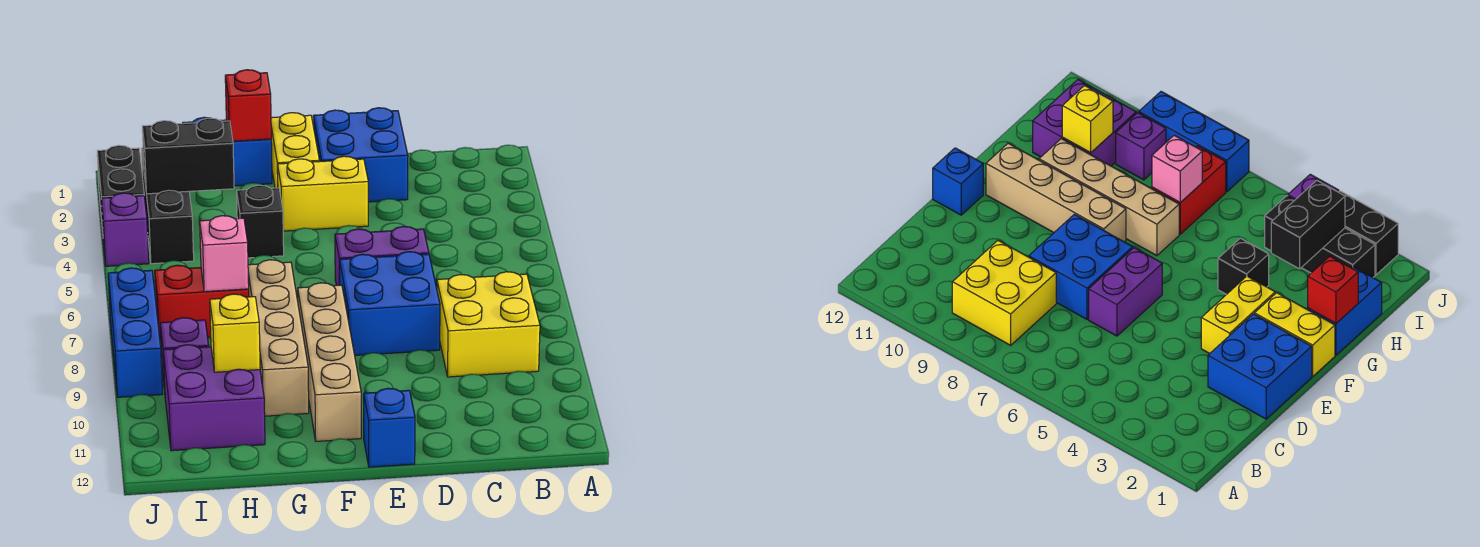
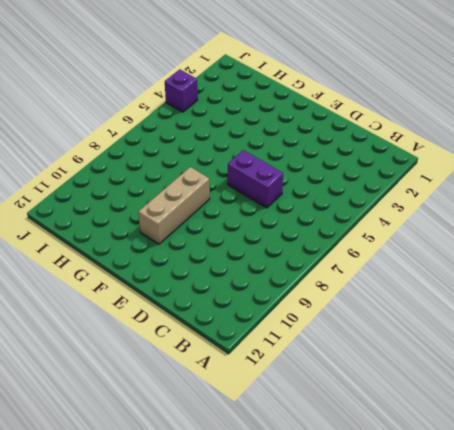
tan brick F8:F10 level 1 -> tan brick F8:F11 level 1
none -> yellow brick B8:C9 level 1
none -> blue brick D1:E2 level 1
none -> blue brick D7:E8 level 1

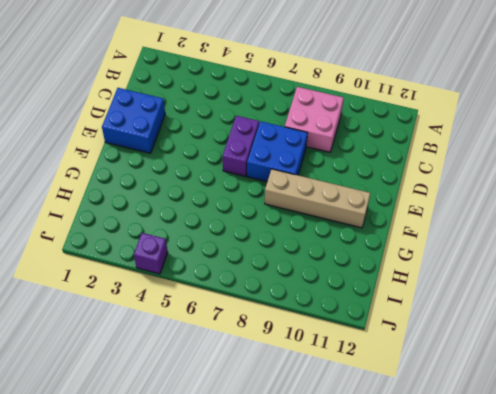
pink brick B8:C9 level 1 -> yellow brick B8:C9 level 1
none -> yellow brick E3:F3 level 1
none -> blue brick E12 level 1
none -> yellow brick F1:F2 level 1

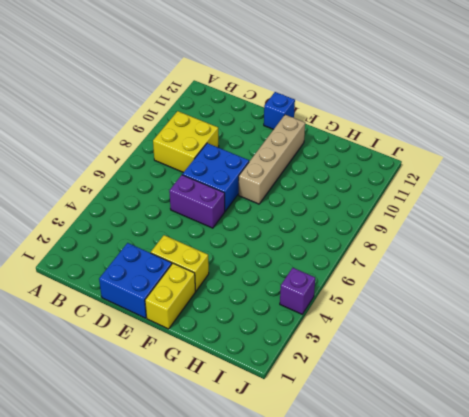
none -> blue brick G1:H1 level 1
none -> black brick G4 level 1
none -> tan brick G7:G10 level 1

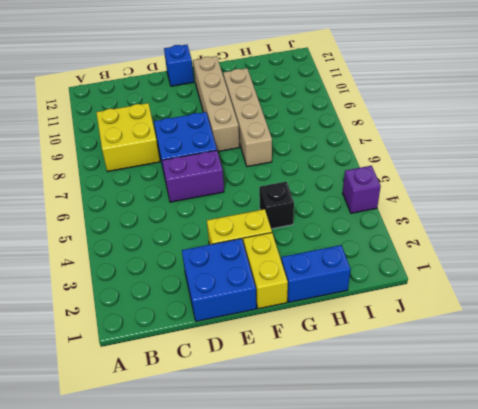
none -> red brick H7:I7 level 1
none -> purple brick H10:I11 level 1
none -> black brick I2:I4 level 1

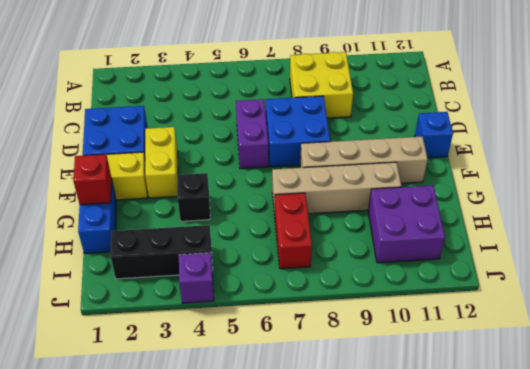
none -> purple brick I9 level 1
none -> black brick J2:J3 level 1
none -> blue brick J7:J9 level 1

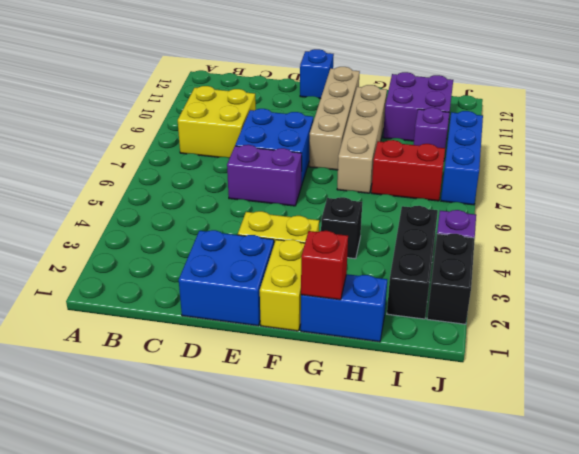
none -> black brick H3:I3 level 2
none -> pink brick H7 level 2
none -> yellow brick H10 level 2

